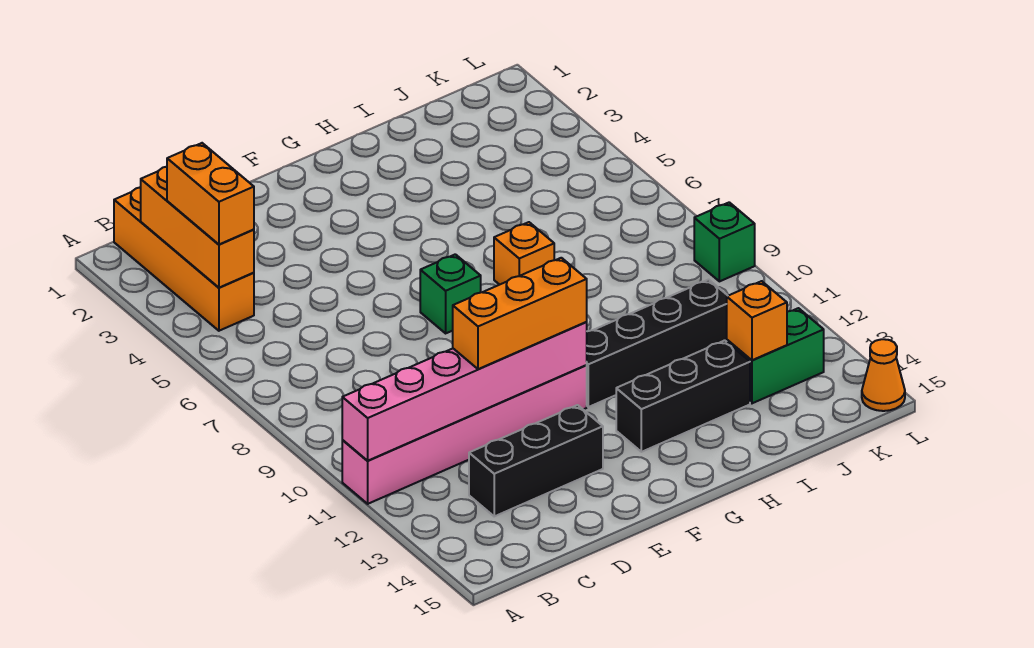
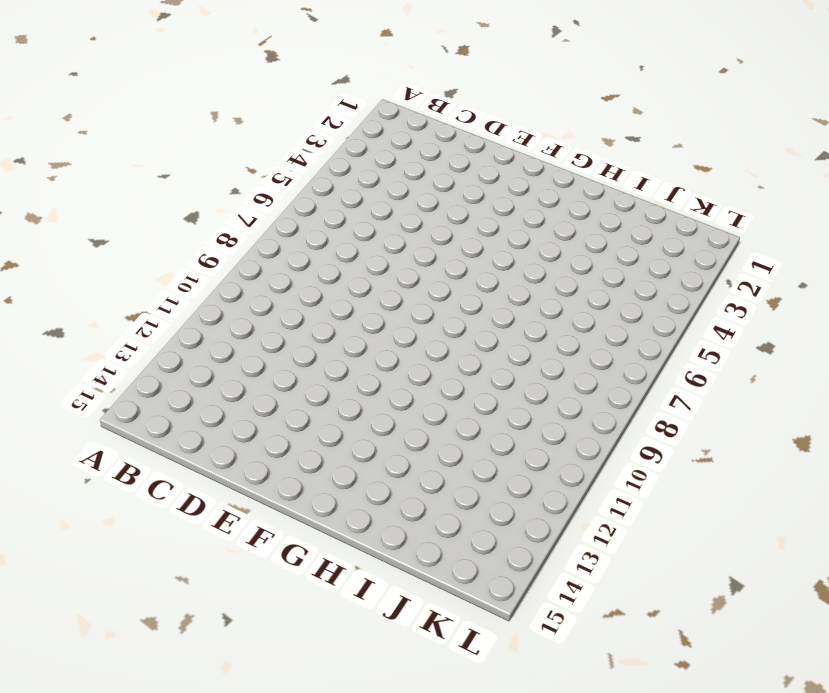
none -> pink brick A11:F11 level 1
none -> orange brick B1:B4 level 1
none -> black brick C13:E13 level 1

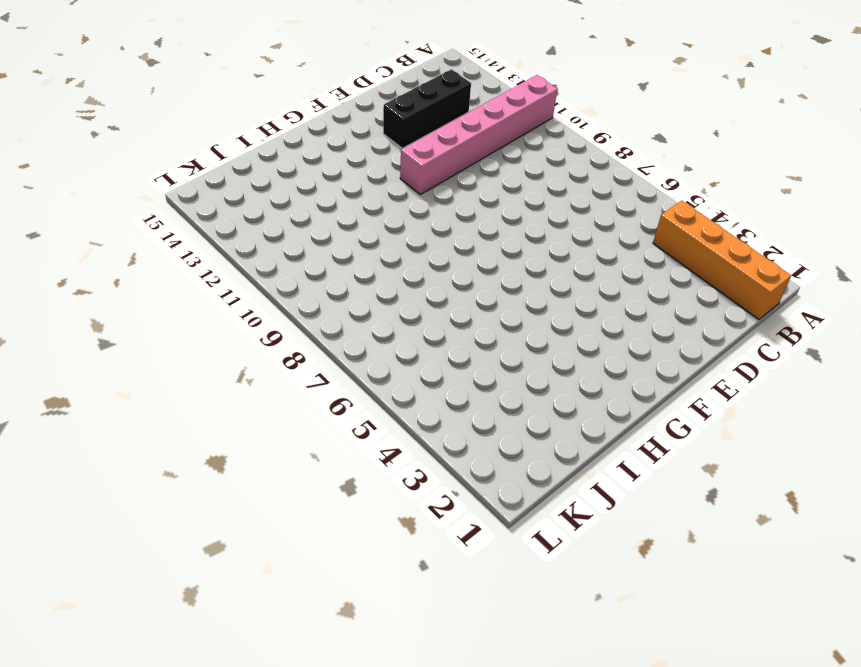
none -> green brick F7 level 1
none -> black brick G11:J11 level 1
none -> black brick G13:I13 level 1

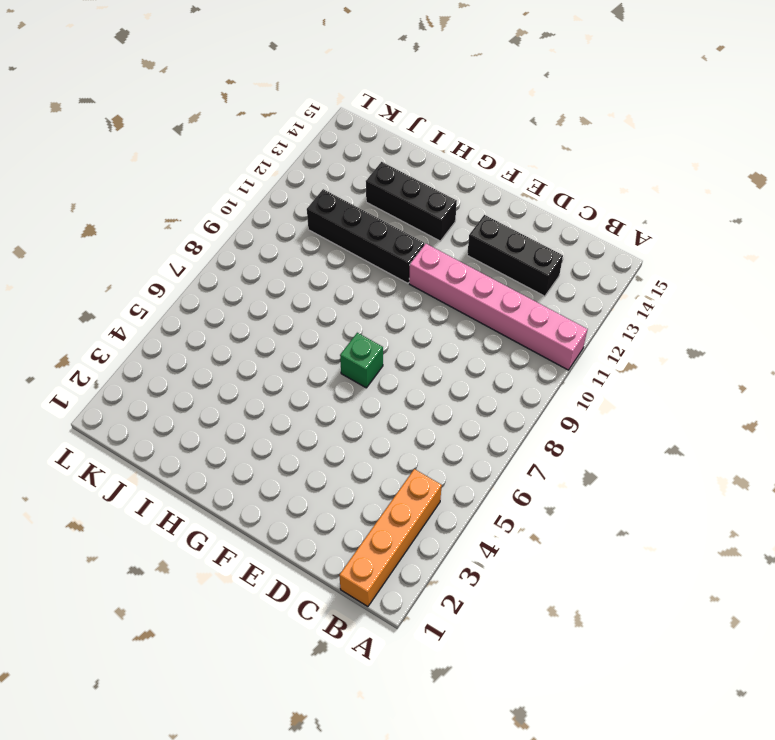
none -> orange brick H7 level 1
none -> green brick J13:K13 level 1
none -> green brick L9 level 1

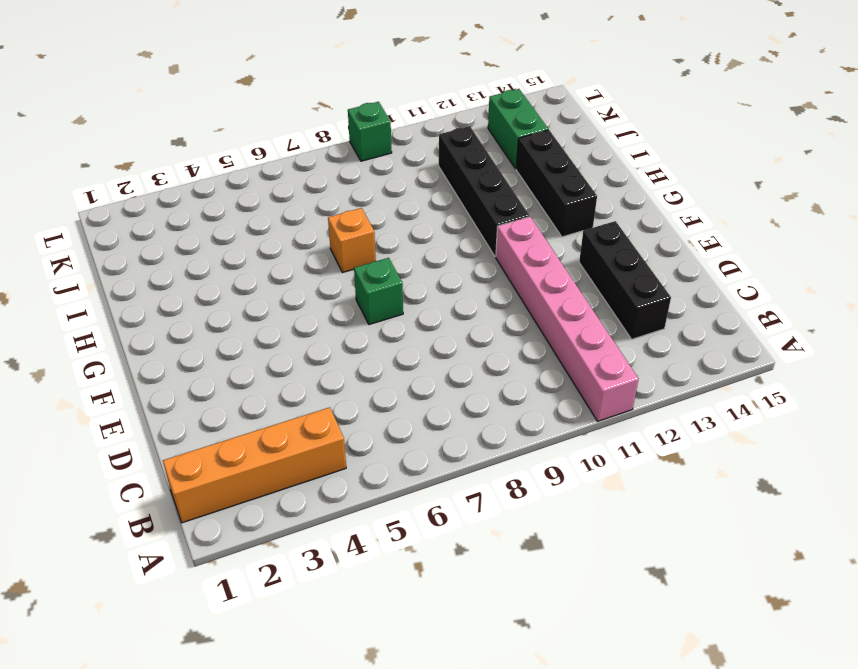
none -> orange cone L15 level 1
none -> pink brick A11:F11 level 2
none -> orange brick B2:B4 level 2

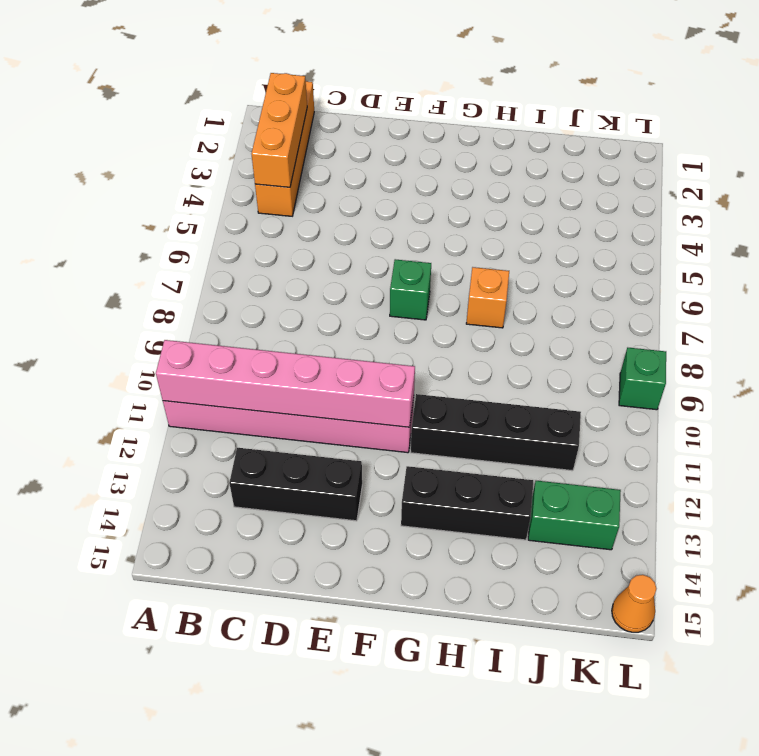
none -> orange brick J13 level 2
none -> orange brick B3:B4 level 3
none -> orange brick D11:F11 level 3

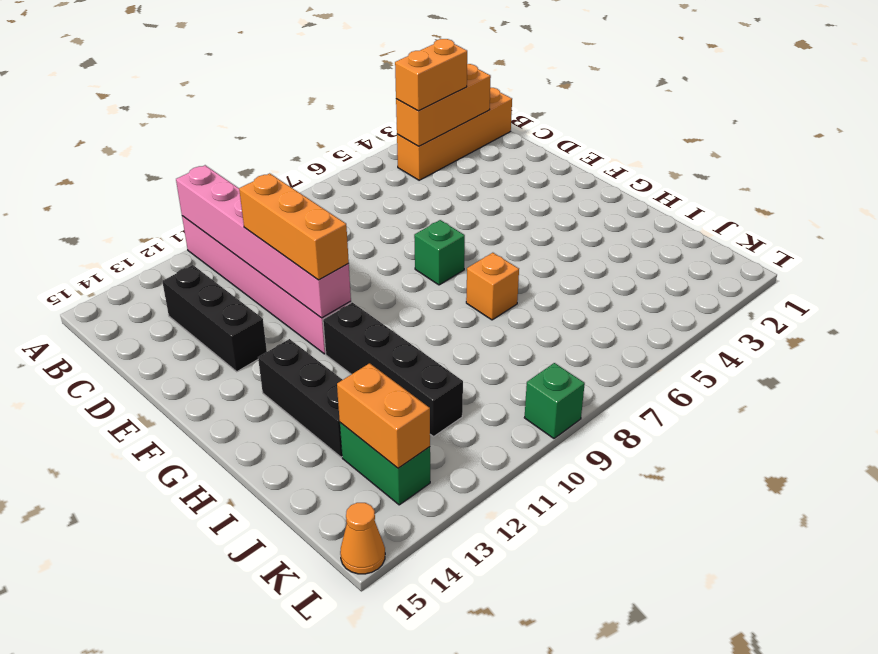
orange brick J13:K13 level 2 -> orange brick J13 level 2

